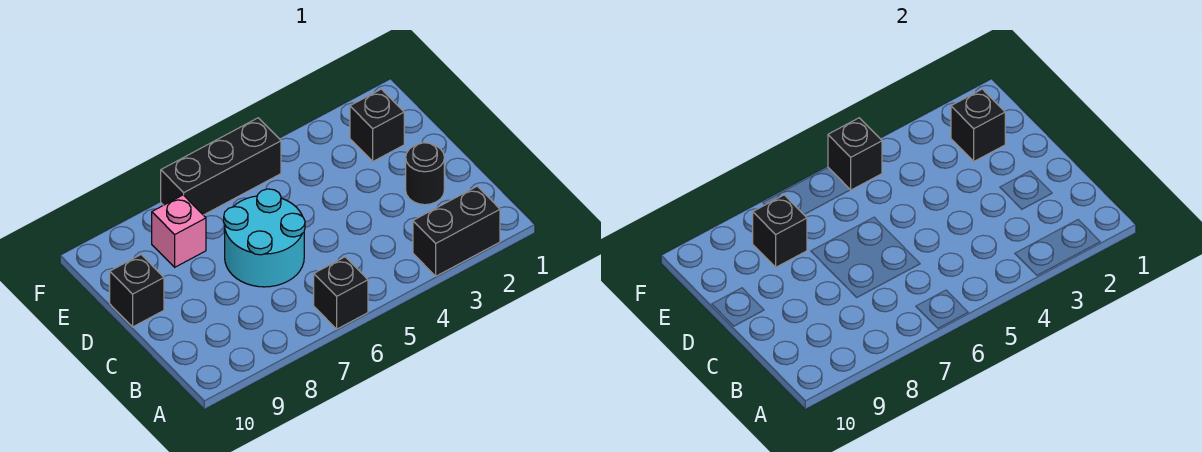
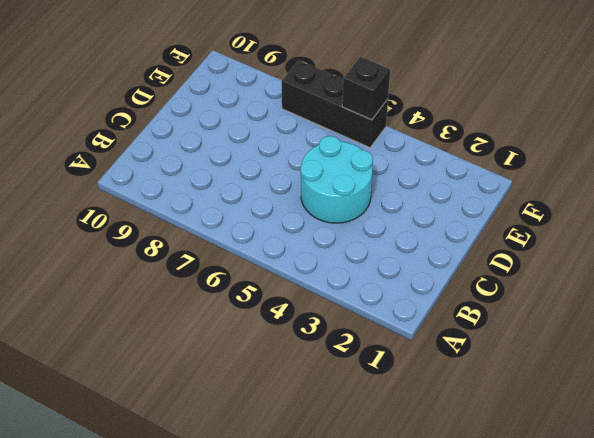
cyan round brick C4:D5 level 1 -> cyan round brick C6:D7 level 1
none -> black brick A2:A3 level 1
none -> black brick A6 level 1

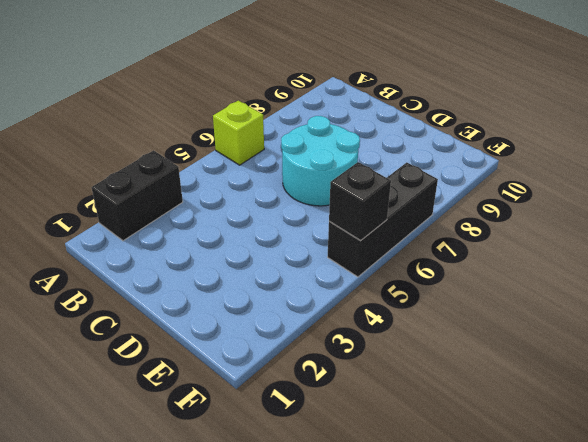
lime brick A6 level 1 -> black brick A6 level 1
none -> black round brick C2 level 1
none -> black brick D10 level 1

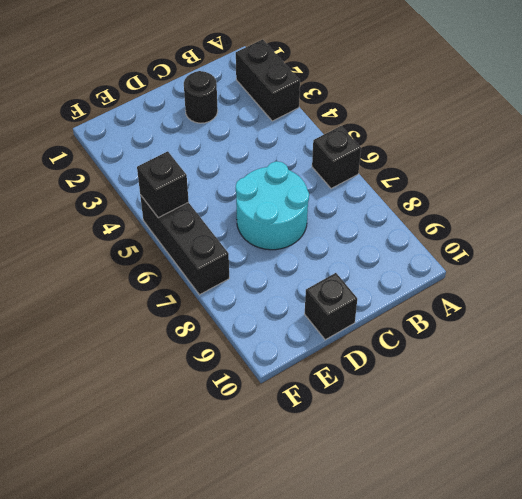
none -> black brick E2 level 1
none -> pink brick E8 level 1

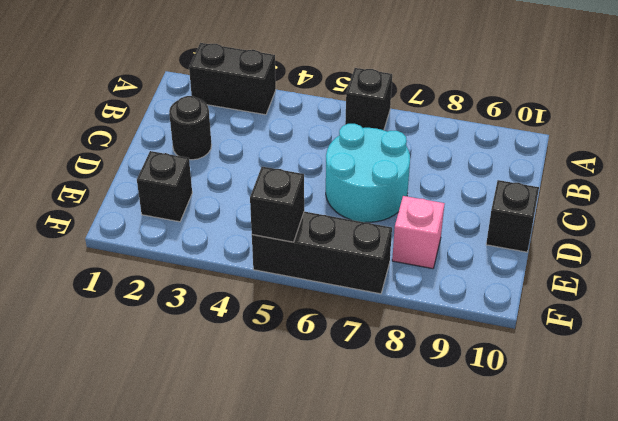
none -> black brick E2 level 2
none -> black brick E8 level 2

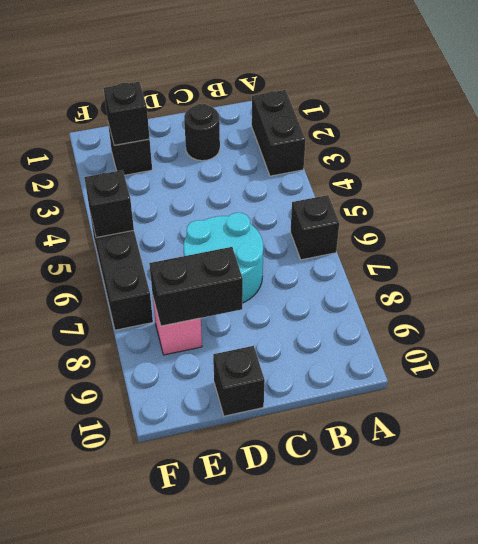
black brick D8:E8 level 2 -> black brick E8 level 2

